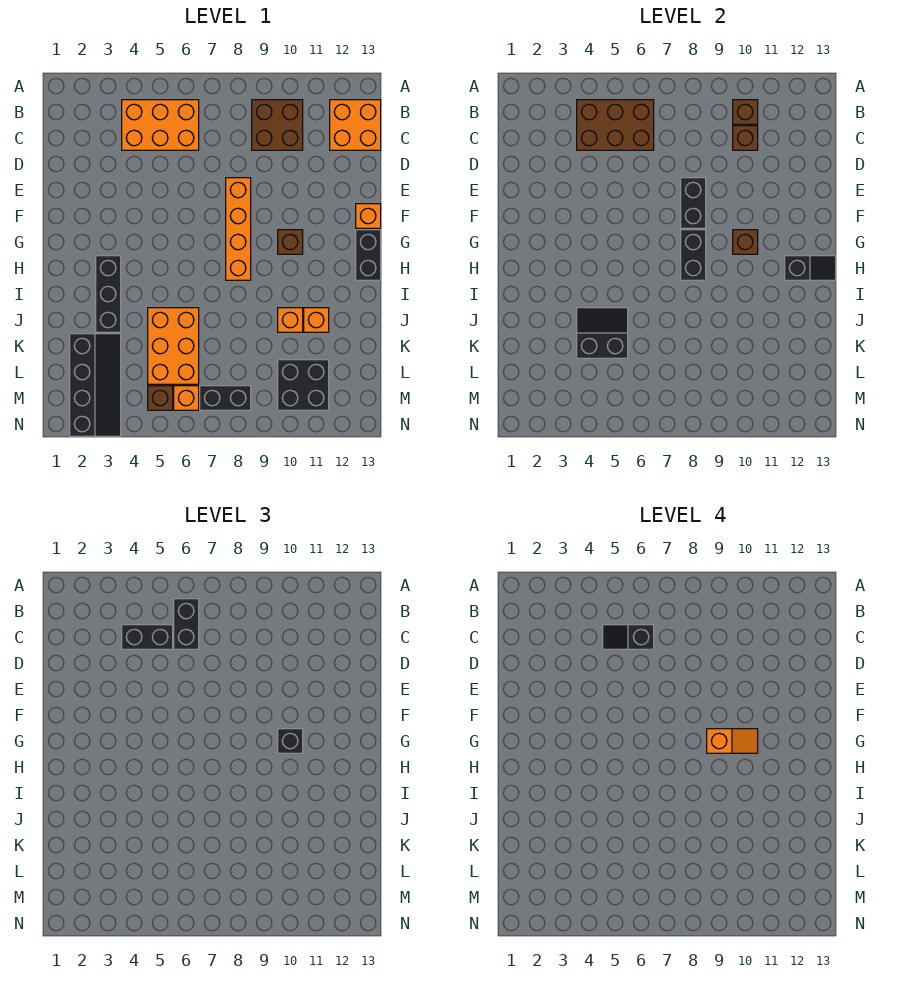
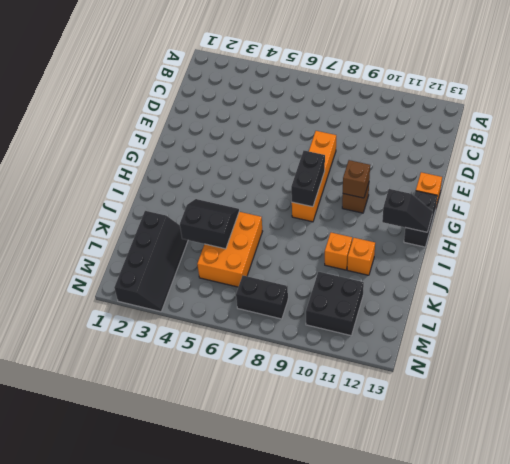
none -> orange brick B4:C6 level 1
none -> brown brick B9:C10 level 1
none -> orange brick B12:C13 level 1

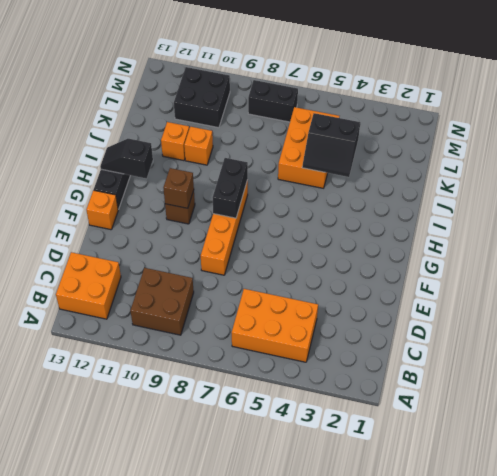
none -> black brick H3:J3 level 1
none -> black slope K2:N3 level 1 top 2
none -> brown brick M5 level 1

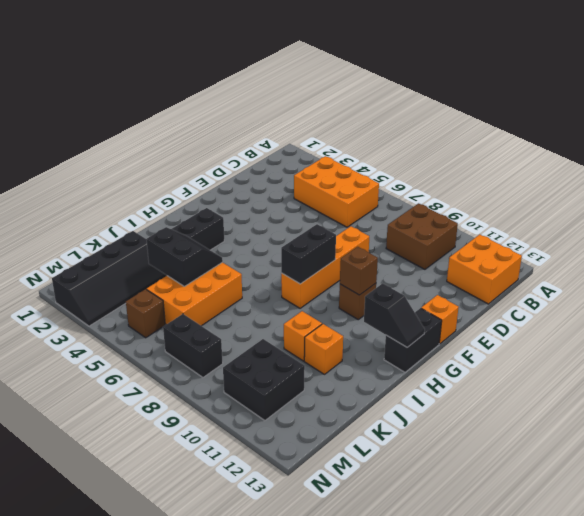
none -> orange brick M6 level 1
none -> brown brick B4:C6 level 2
none -> brown brick B10 level 2

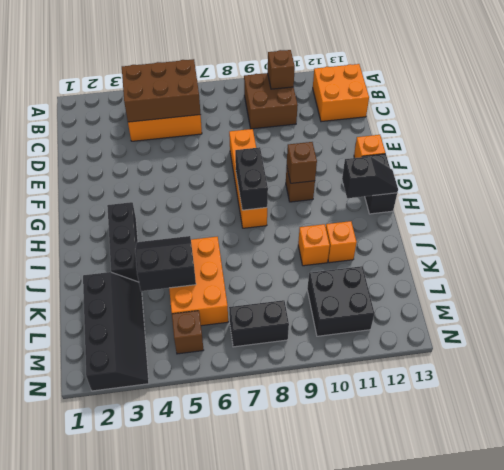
none -> orange brick M6 level 1
none -> brown brick C10 level 2
none -> black brick E8:F8 level 2

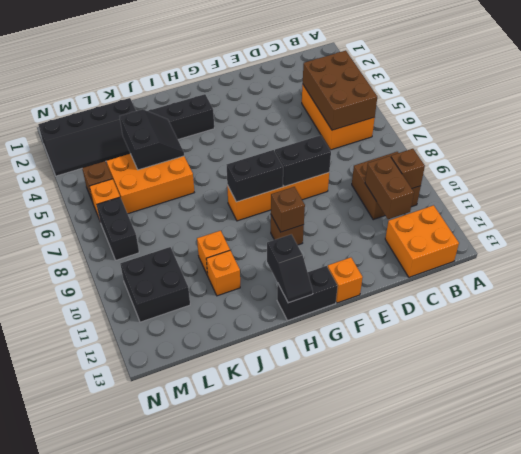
brown brick C10:C11 level 2 -> brown brick C10 level 2
none -> black brick B6:C6 level 3
none -> black brick C4:C5 level 3
none -> black brick G10 level 3

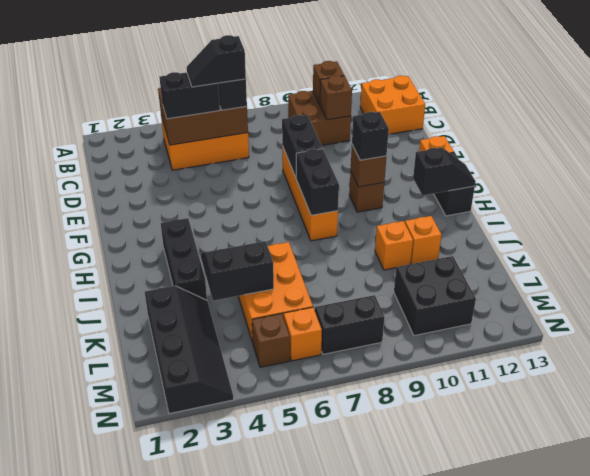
none -> orange slope G9:G10 level 4 top 9

